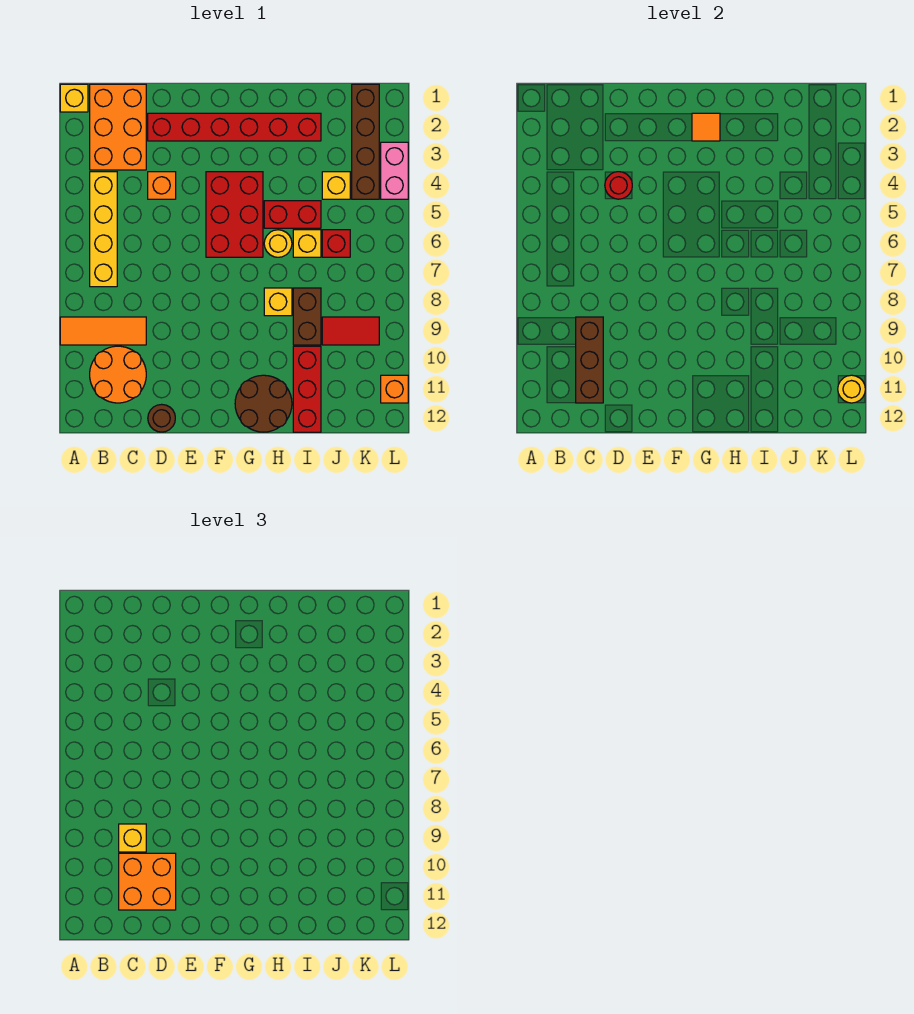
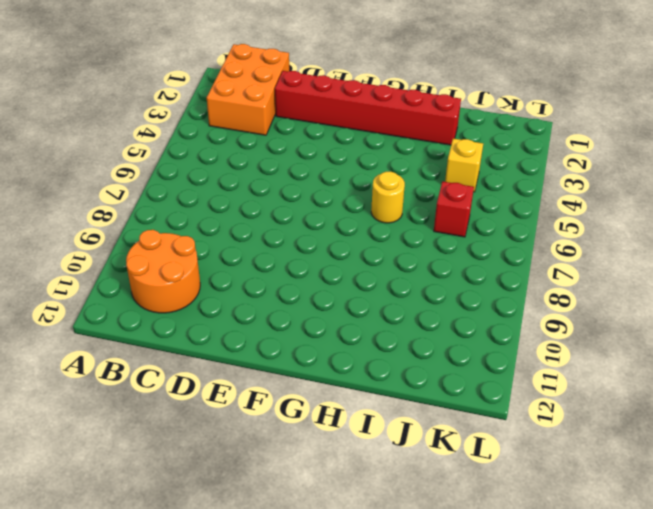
none -> yellow brick A1 level 1
none -> orange tile A9:C9 level 1
none -> yellow brick B4:B7 level 1

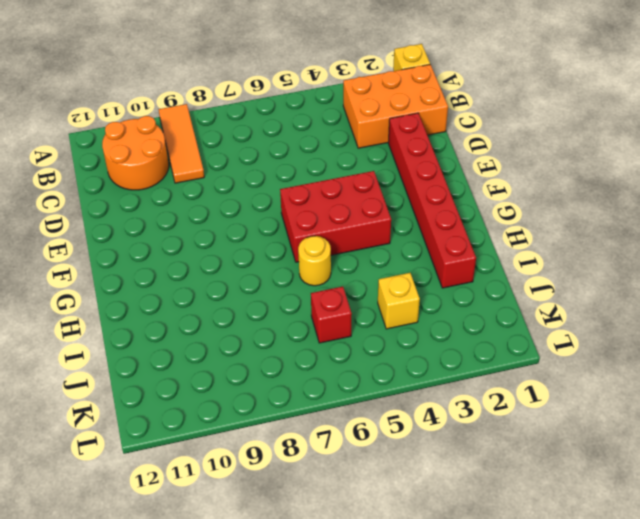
none -> yellow brick B4:B7 level 1
none -> orange brick D4 level 1
none -> brown round brick D12 level 1

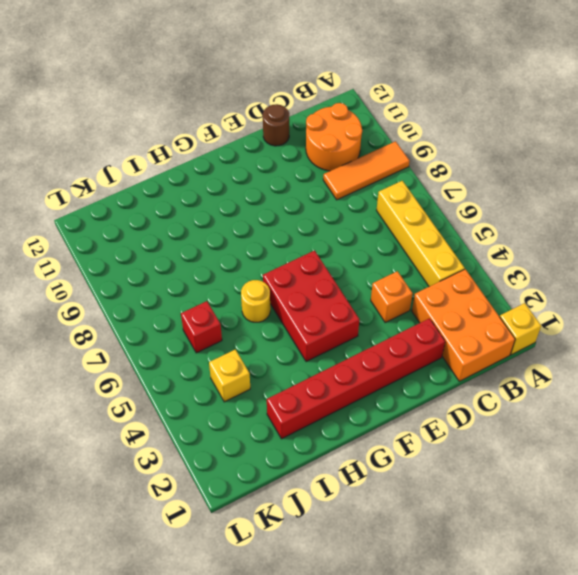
none -> brown round brick G11:H12 level 1
none -> red brick H5:I5 level 1
none -> yellow brick H8 level 1

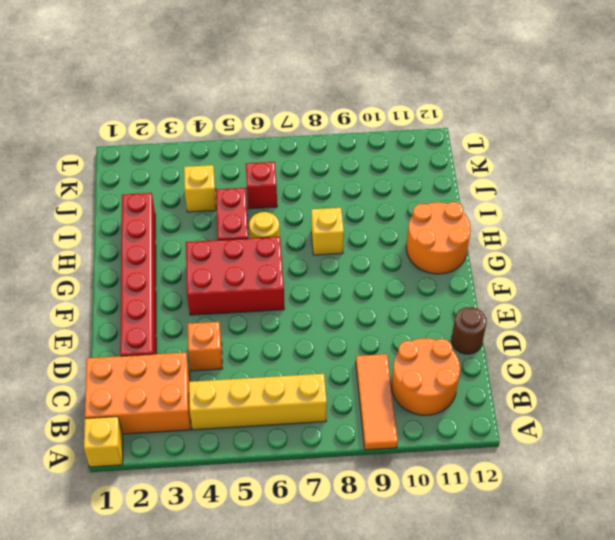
orange round brick G11:H12 level 1 -> brown round brick G11:H12 level 1
none -> yellow brick I6 level 1
none -> brown brick I8:I9 level 1
none -> red brick I10:I12 level 1

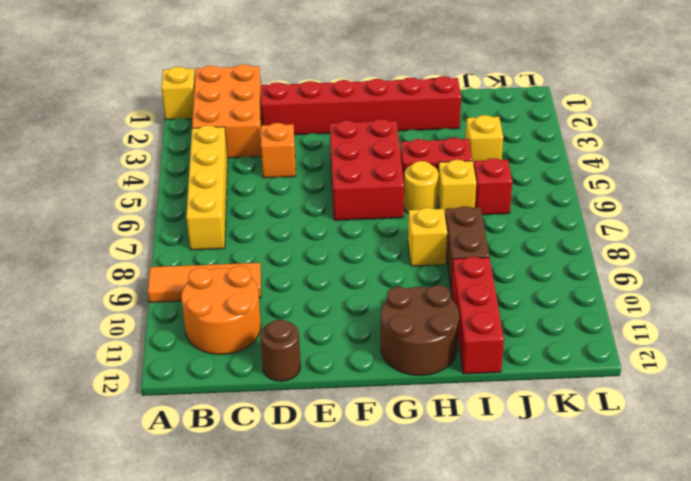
none -> red tile J9:K9 level 1
none -> brown brick K1:K4 level 1
none -> pink brick L3:L4 level 1

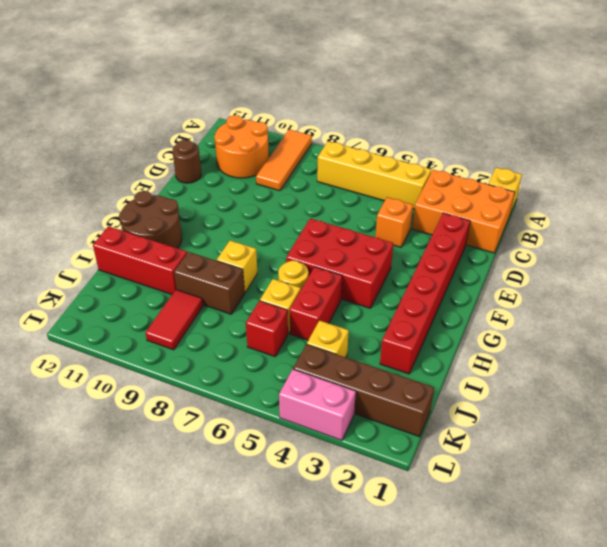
none -> orange brick L11 level 1
none -> brown brick C9:C11 level 2
none -> red round brick D4 level 2

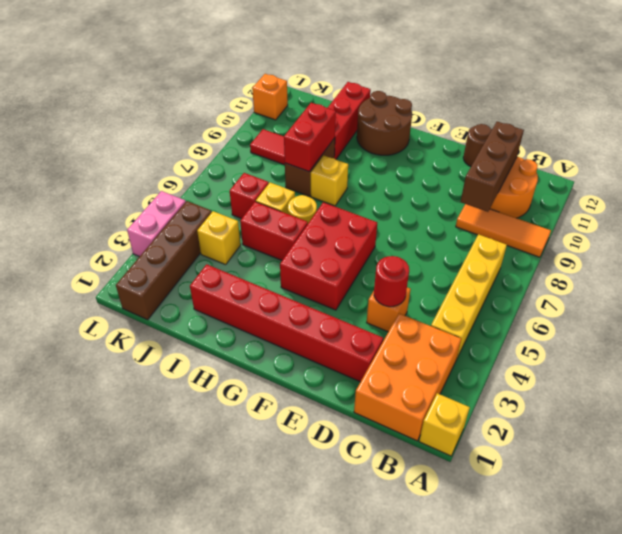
red brick I8:I9 level 2 -> none
none -> orange tile G2 level 2
none -> yellow round brick L11 level 2
none -> yellow brick C9 level 3

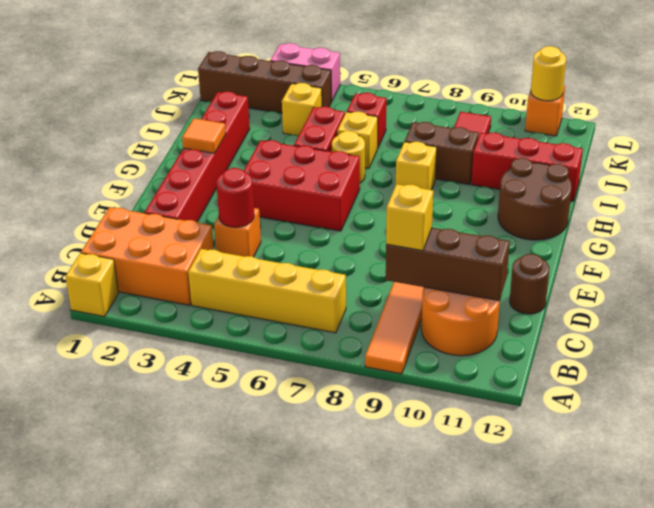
none -> orange brick C10:D11 level 3

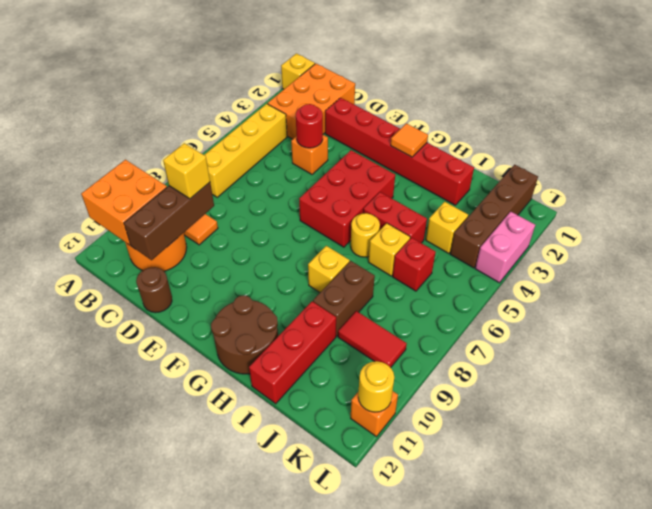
orange brick A10:B11 level 2 -> orange brick C10:D11 level 3

